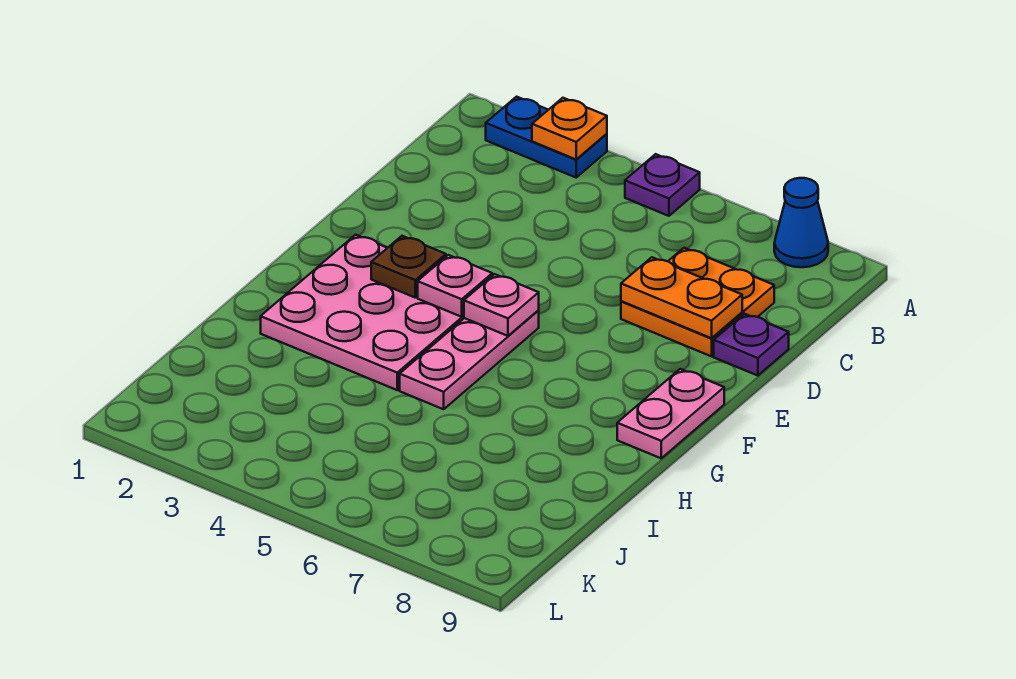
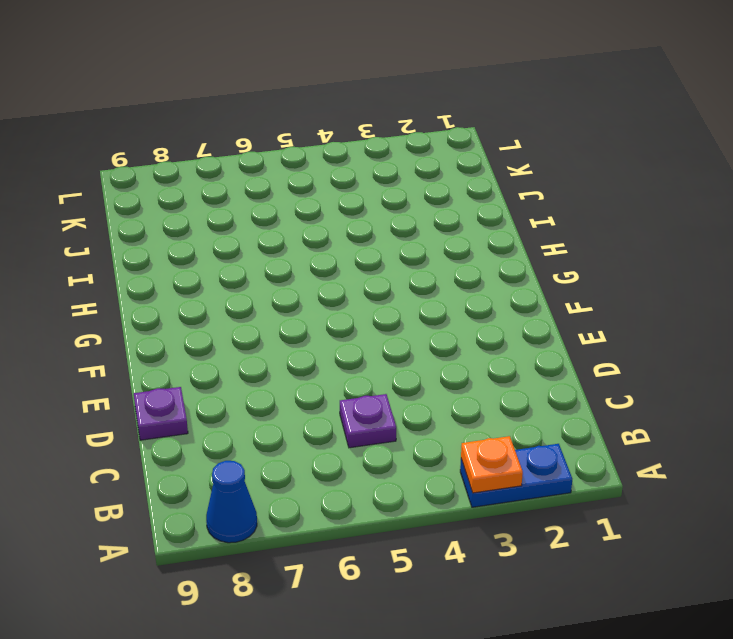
purple plate C5 level 1 -> purple plate A5 level 1
none -> orange plate C7:D8 level 1
none -> pink plate F2:H4 level 1
none -> pink plate F5:H5 level 1

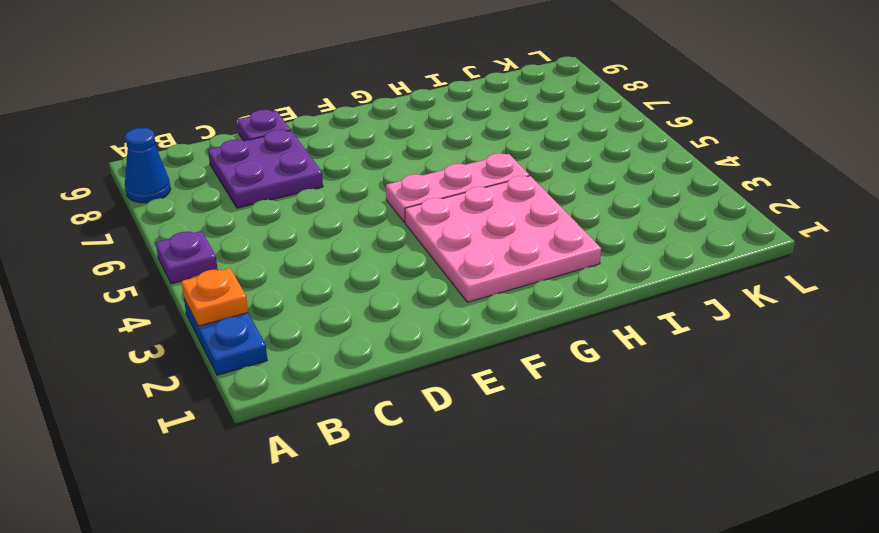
purple plate C7:D8 level 1 -> orange plate C7:D8 level 1
none -> pink plate F9:G9 level 1
none -> orange plate D7:D8 level 2
none -> brown plate F3 level 2

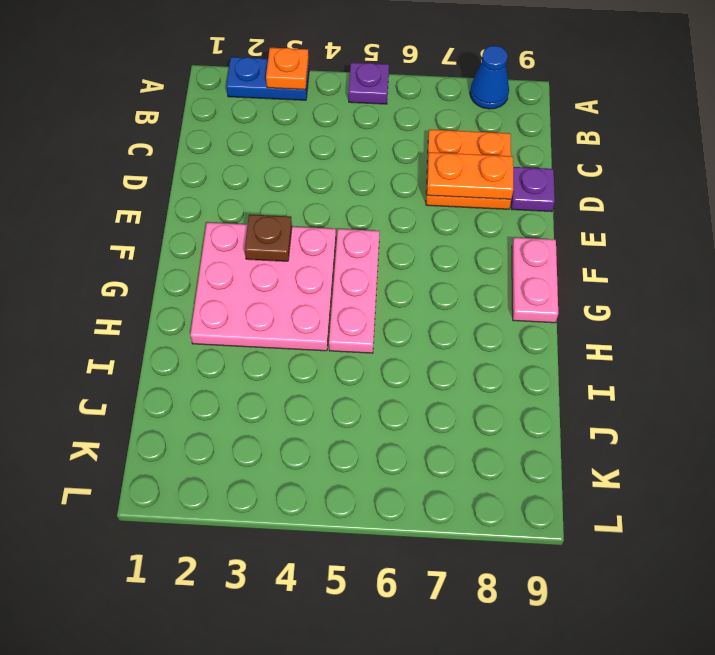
none -> pink plate F4 level 2
none -> pink plate F5 level 2

